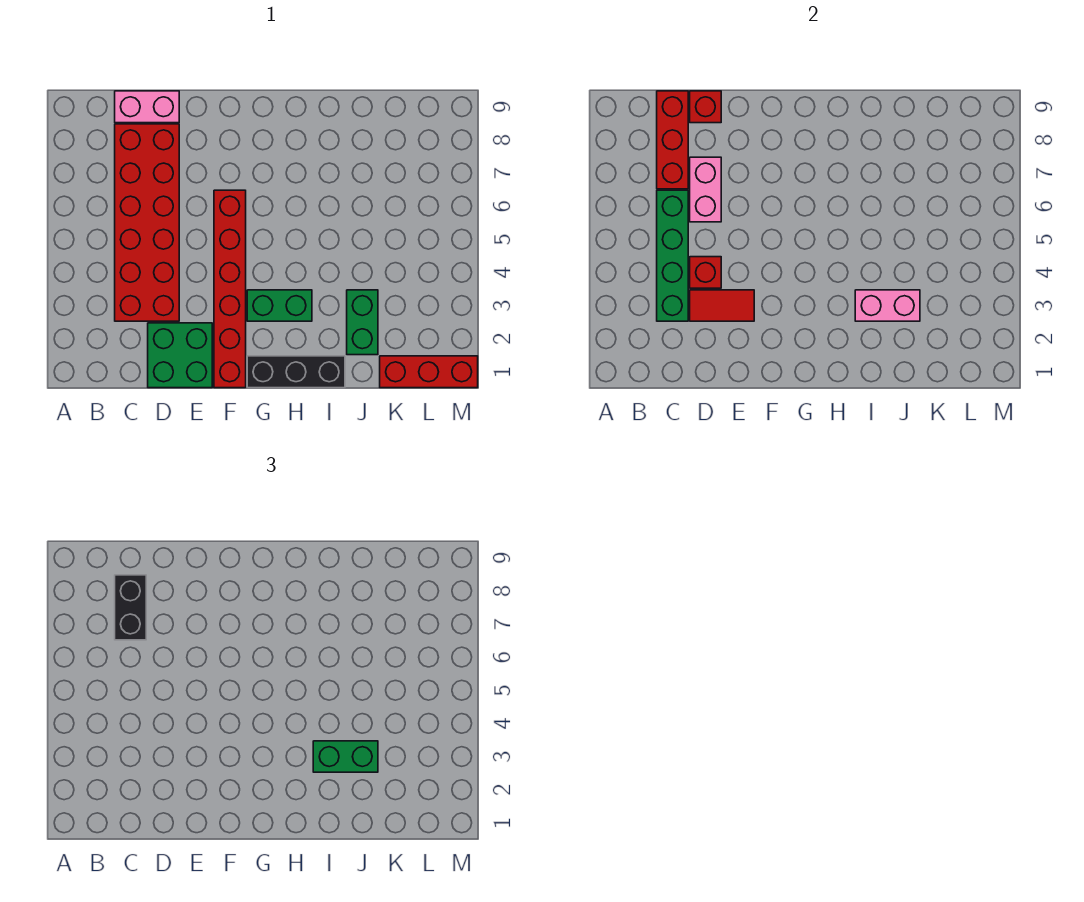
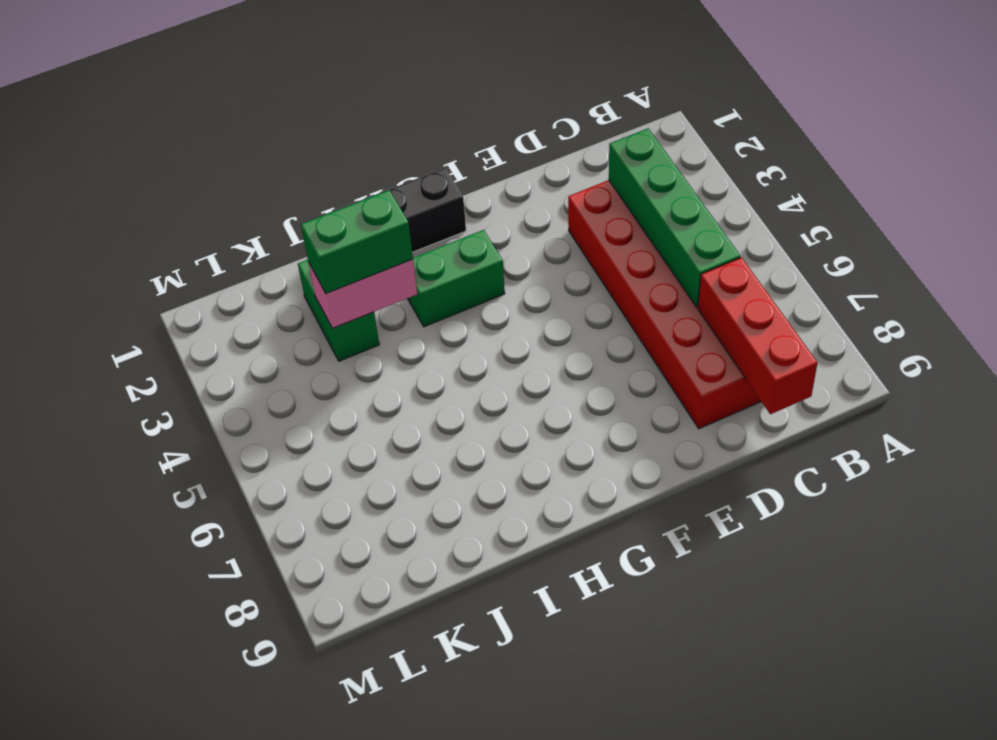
none -> pink brick C9:D9 level 1
none -> green brick D1:E2 level 1
none -> red brick F1:F6 level 1

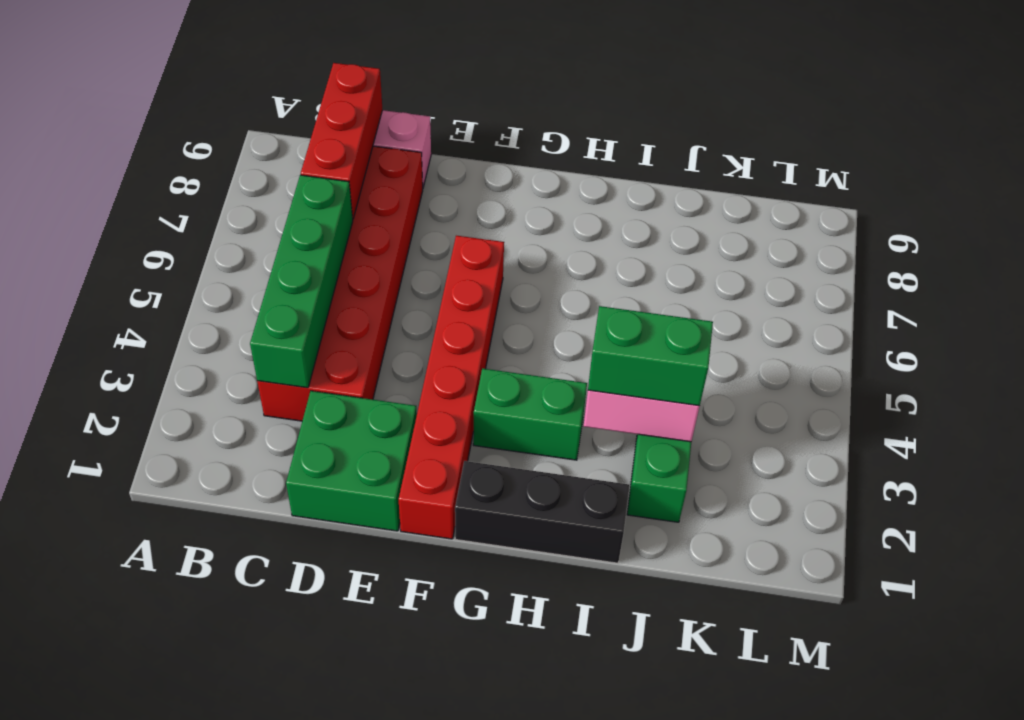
none -> red brick K1:M1 level 1
none -> red tile D3:E3 level 2
none -> red brick D4 level 2

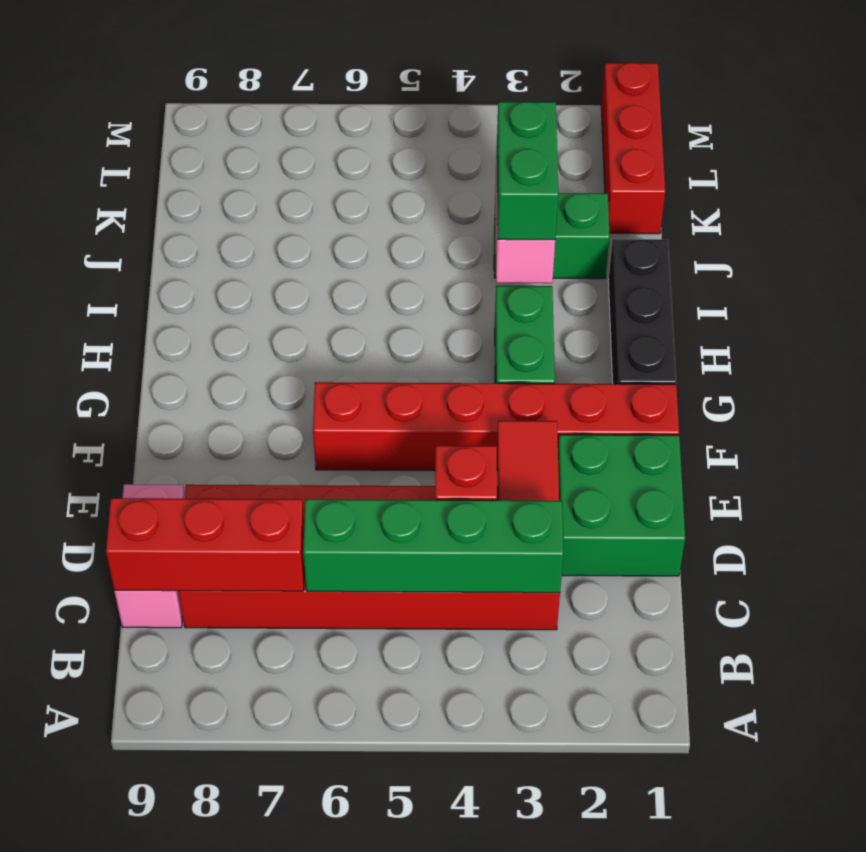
none -> pink brick D6:D7 level 2
none -> red brick D9 level 2
none -> black brick C7:C8 level 3

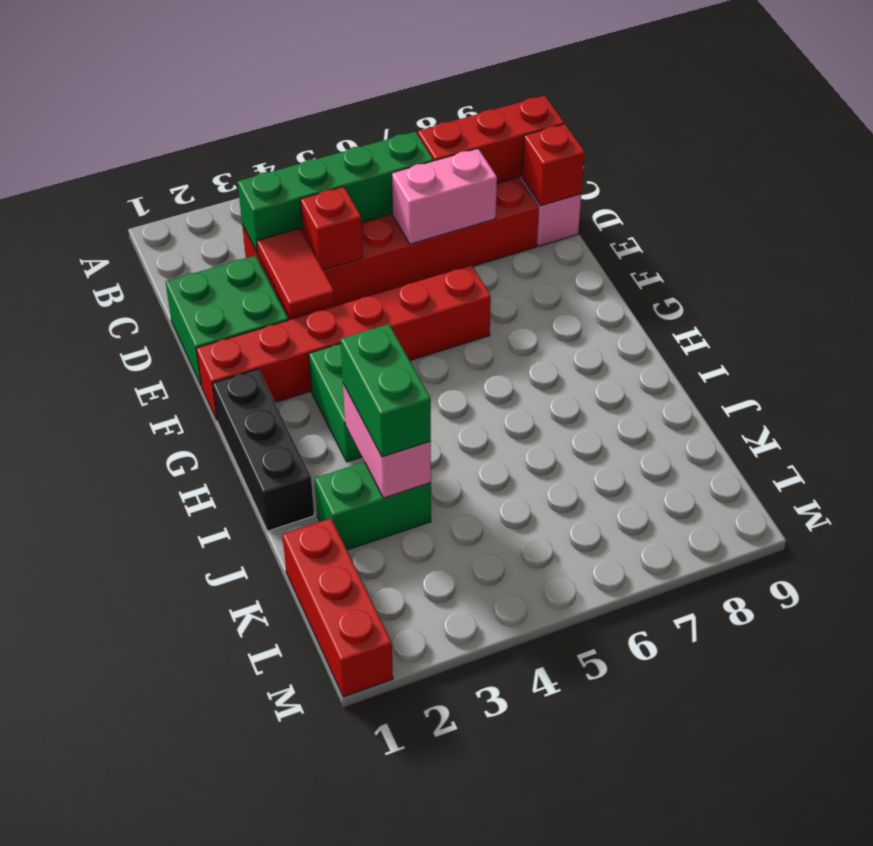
none -> black brick C7:C8 level 3

